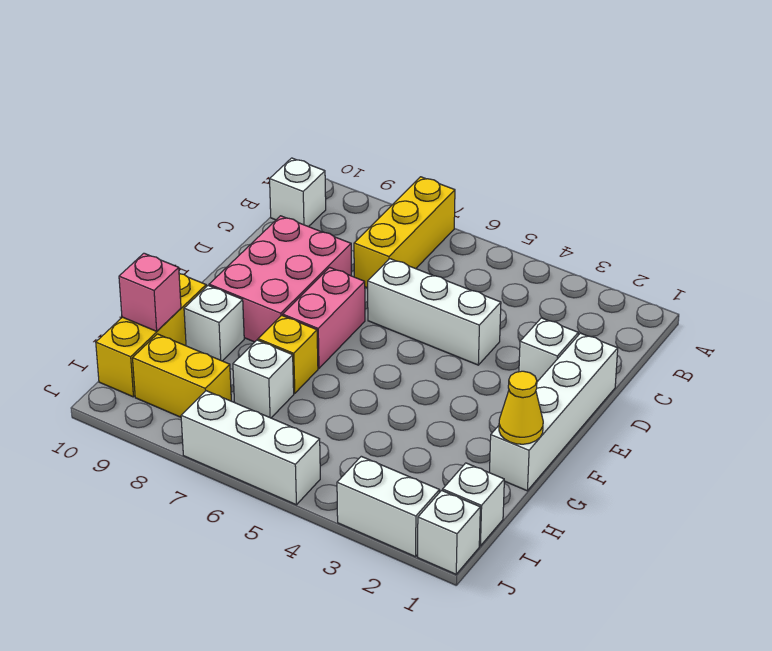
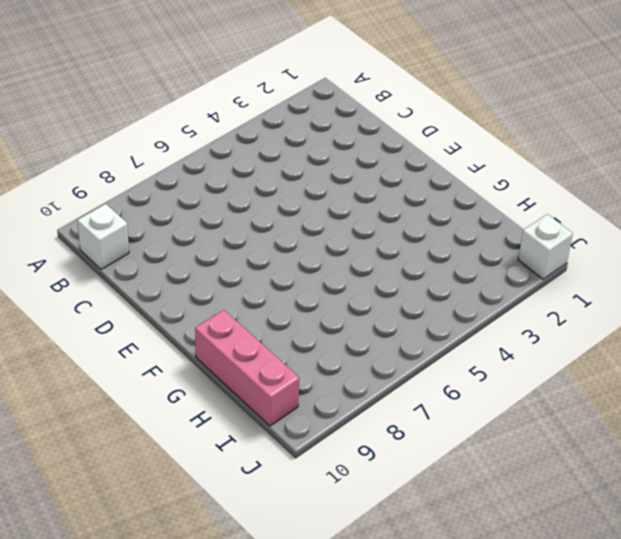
pink brick G10:I10 level 1 -> yellow brick G10:I10 level 1
none -> yellow brick A7:C7 level 1
none -> white brick D1:G1 level 1
none -> white brick D2 level 1

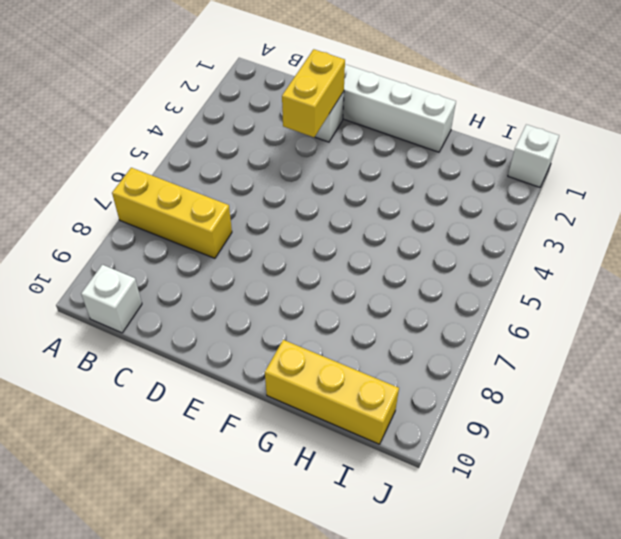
yellow brick D2:D3 level 2 -> yellow brick I8:I9 level 1
none -> white brick D4:D6 level 1
none -> pink brick D8:F9 level 1
none -> pink brick E7:F7 level 1

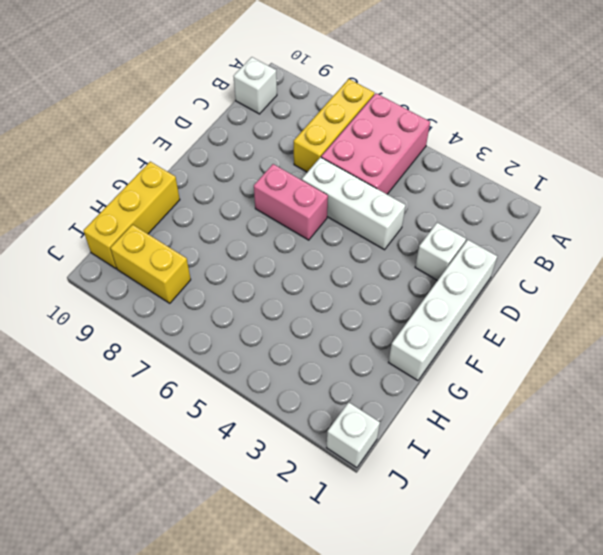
pink brick A5:C6 level 1 -> pink brick D8:F9 level 1
pink brick E6:E7 level 1 -> pink brick E7:F7 level 1
none -> yellow brick G7 level 1
none -> white brick G9 level 1
none -> white brick H7 level 1

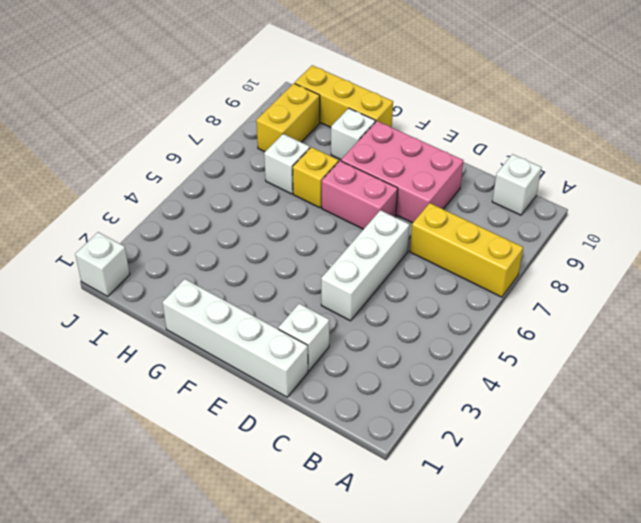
none -> white brick I1 level 1
none -> white brick J2:J3 level 1
none -> white brick J5:J7 level 1

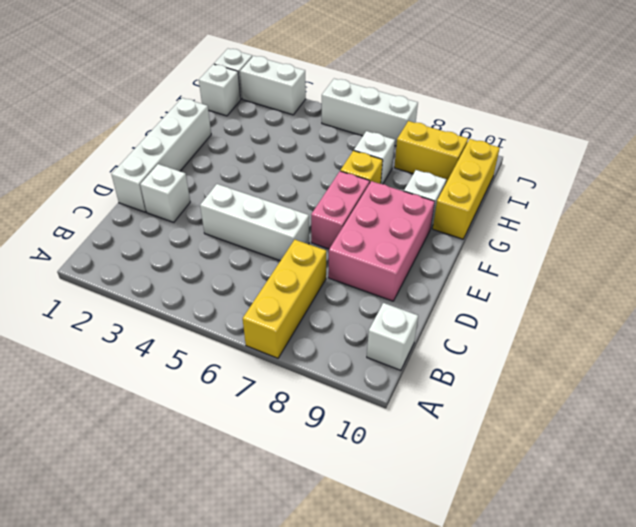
none -> yellow cone G1 level 2
none -> pink brick H10 level 2

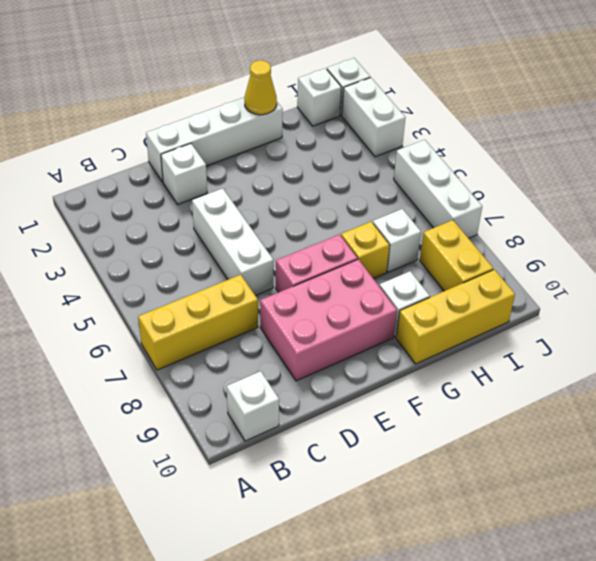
none -> pink brick H10 level 2

